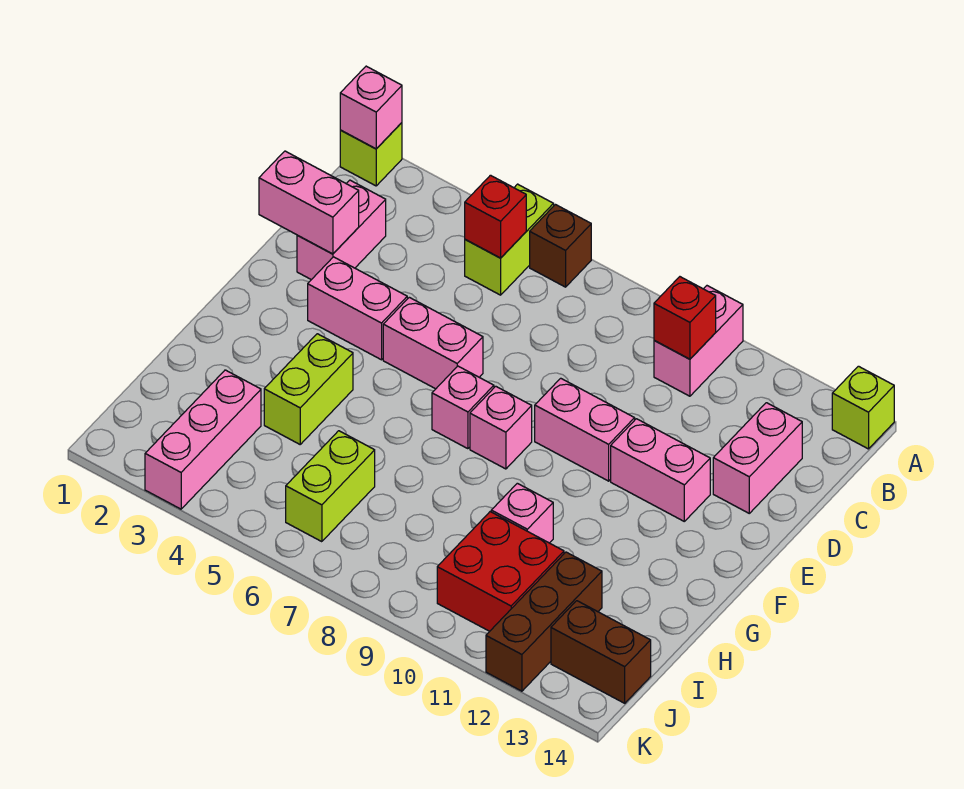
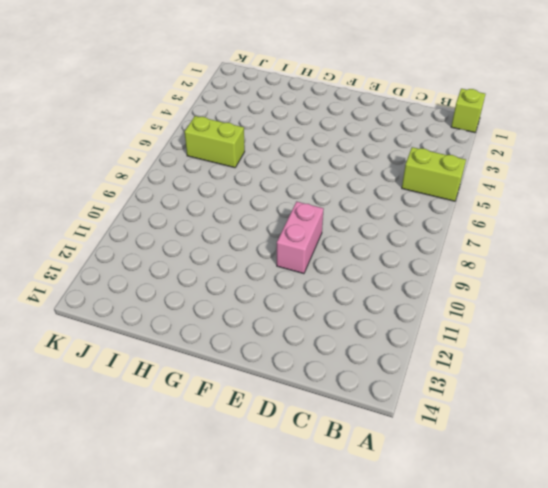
none -> brown brick A6 level 1
none -> pink brick A10:B10 level 1
none -> lime brick A14 level 1

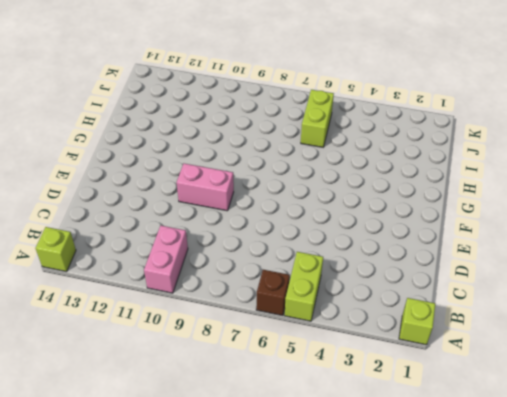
none -> pink brick C2:D2 level 1
none -> pink brick C13:D13 level 1
none -> pink brick E3:E4 level 1

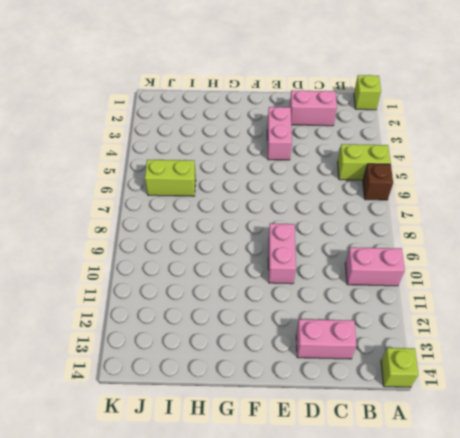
none -> pink brick E5:E6 level 1
none -> pink brick E11:E12 level 1
none -> pink brick F7 level 1

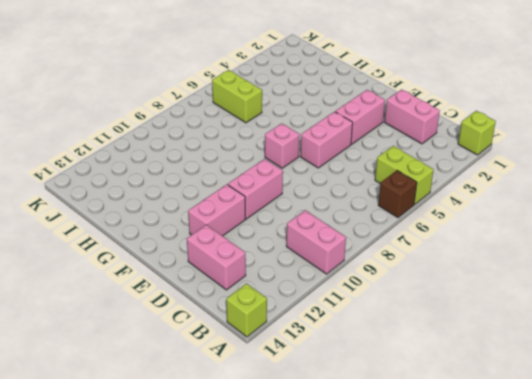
none -> pink brick F8 level 1
none -> lime brick G4:H4 level 1
none -> pink brick H10 level 1

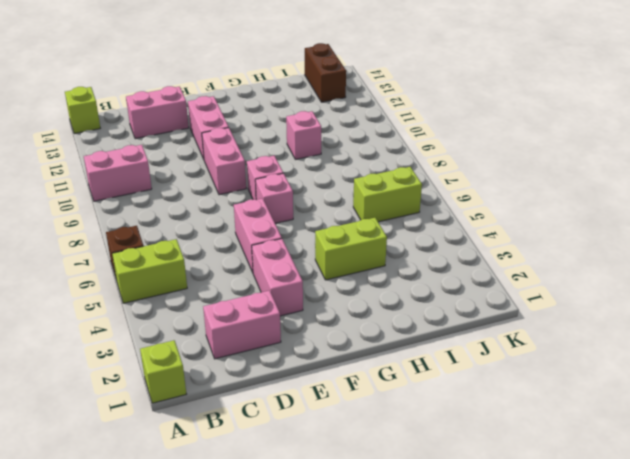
none -> pink brick I3:K3 level 1
none -> red brick I10:J11 level 1
none -> brown brick I12:K12 level 1

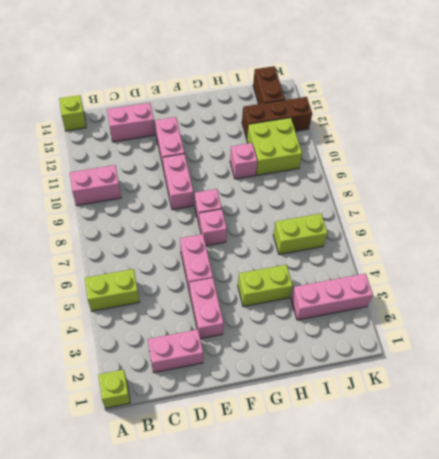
lime brick I10:J11 level 1 -> red brick I10:J11 level 1
none -> brown brick A6 level 1
none -> pink brick A1 level 2
none -> red brick B5 level 2

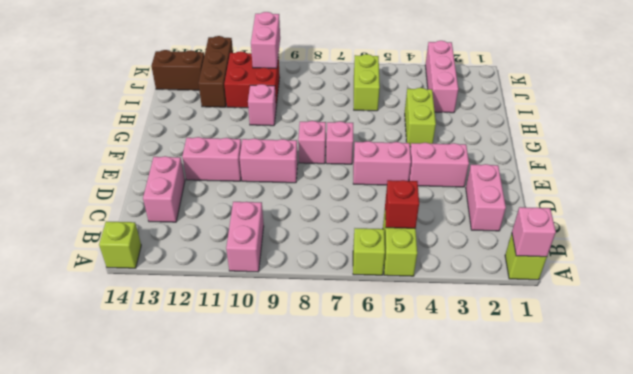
lime brick A6 level 1 -> brown brick A6 level 1
pink brick J10:K10 level 2 -> pink brick D1:D2 level 2
none -> red brick B10 level 2

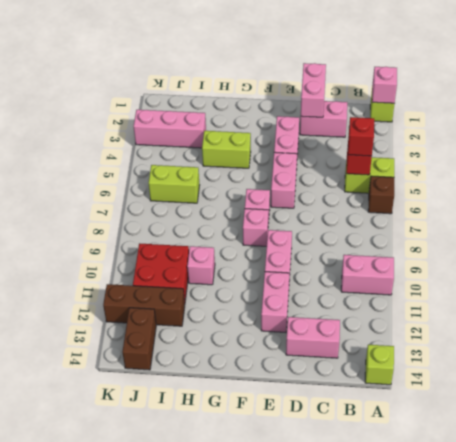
red brick B5 level 3 -> red brick B10 level 2

